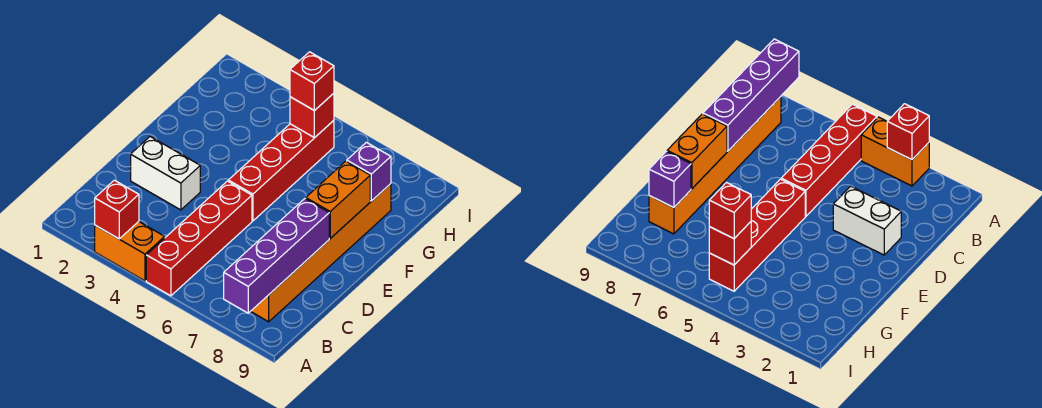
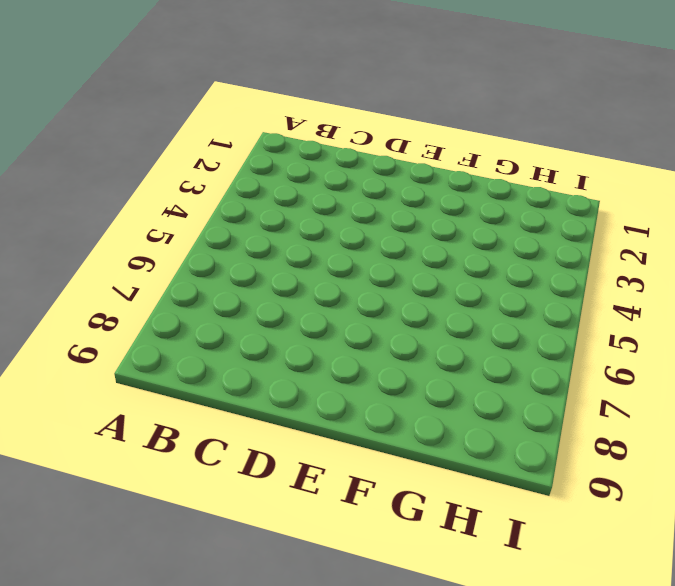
none -> orange brick A3:A4 level 1
none -> red brick A5:D5 level 1

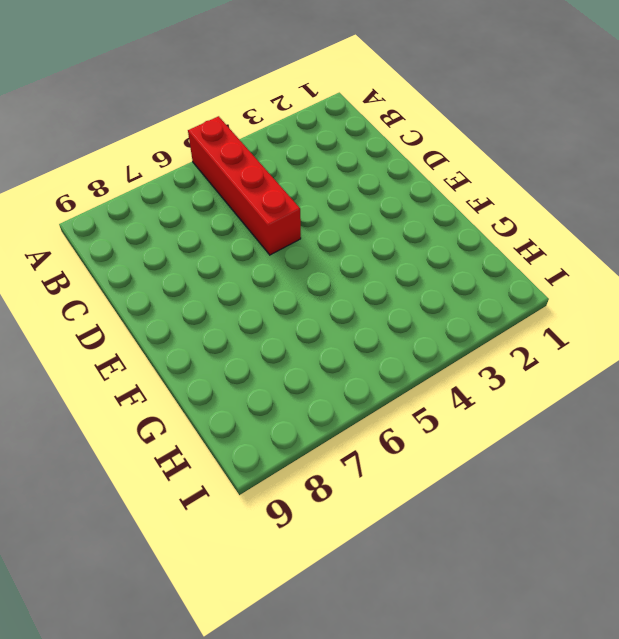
none -> orange brick A3:A4 level 1
none -> orange brick B8:G8 level 1

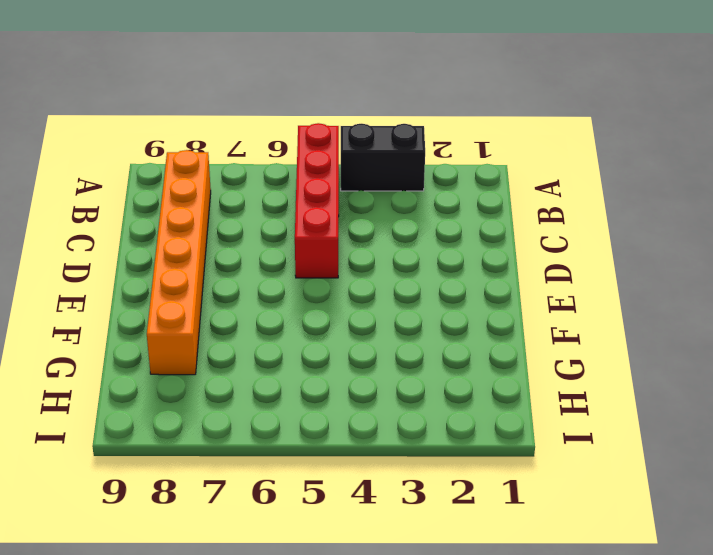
black brick A3:A4 level 1 -> orange brick A3:A4 level 1
none -> white brick D2:D3 level 1
none -> red brick E5:H5 level 1

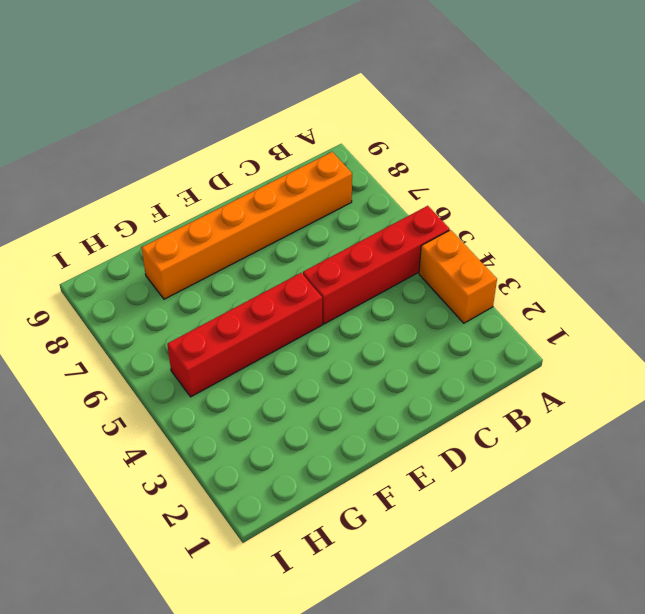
none -> white brick D2:D3 level 1
none -> red brick A3 level 2

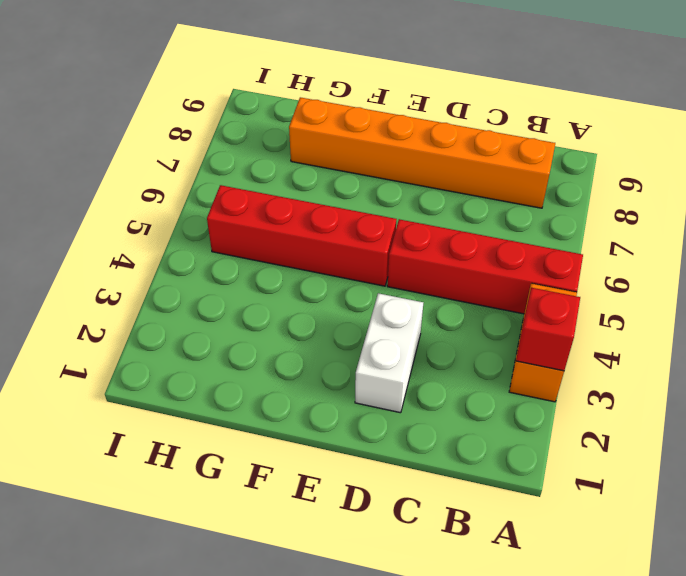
none -> purple brick A8:D8 level 2
none -> orange brick E8:F8 level 2

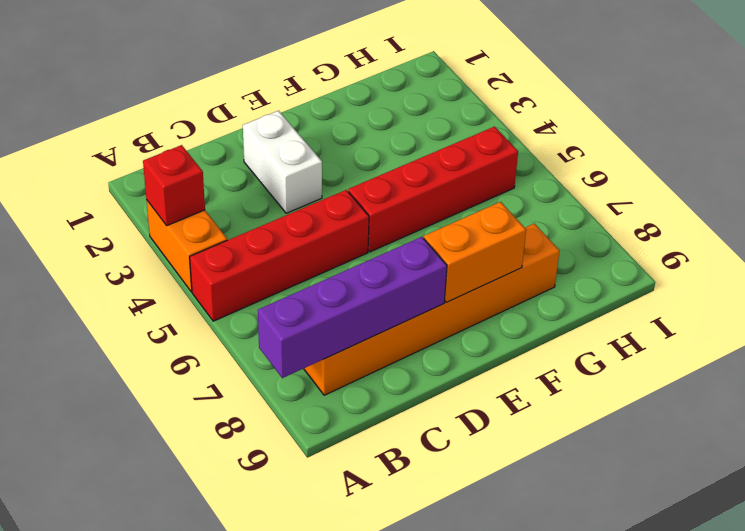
none -> purple brick G8 level 2
none -> red brick H5 level 2

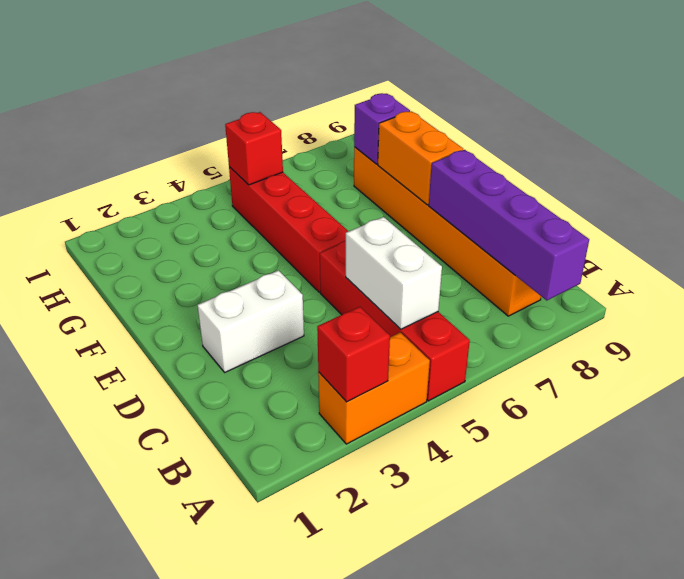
white brick B5:C5 level 2 -> none
none -> red brick H5 level 3

